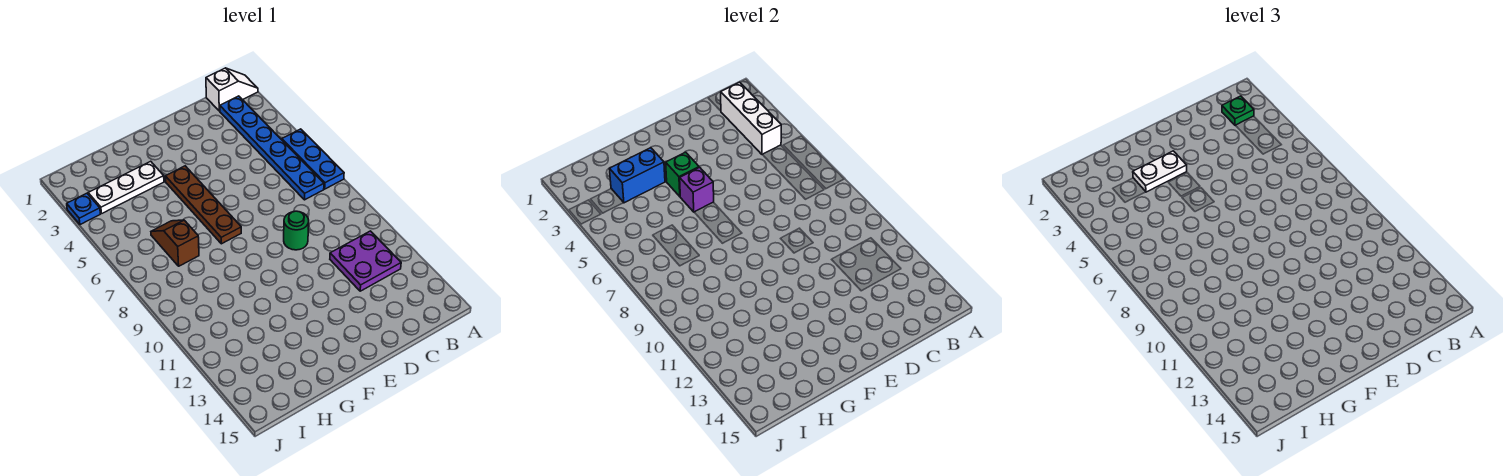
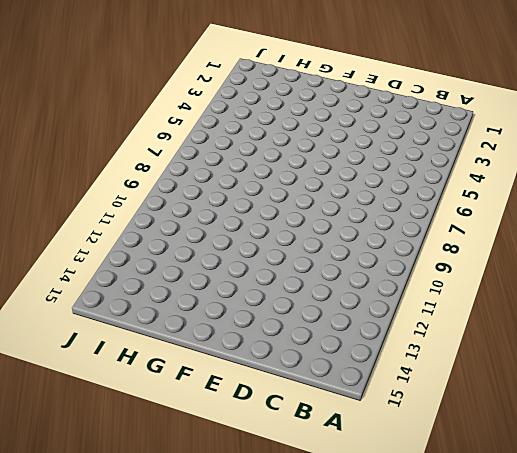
none -> white slope A1:B1 level 1 top B
none -> blue plate A5:A7 level 1
none -> blue plate B2:B7 level 1

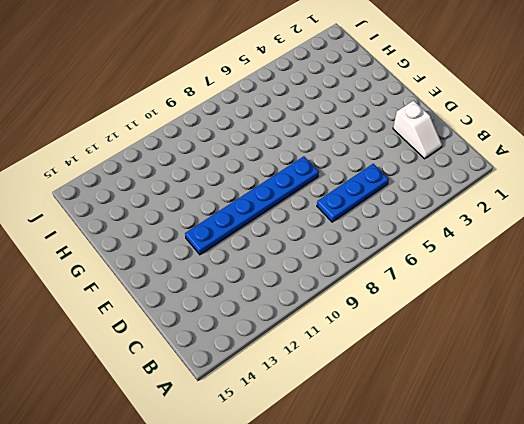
white slope C2:D2 level 1 top D -> white slope A1:B1 level 1 top B
blue plate C5:C7 level 1 -> blue plate A5:A7 level 1
blue plate E7:E12 level 1 -> blue plate B2:B7 level 1
none -> purple plate B11:C12 level 1
none -> green round brick D9 level 1
none -> brown plate F4:F7 level 1

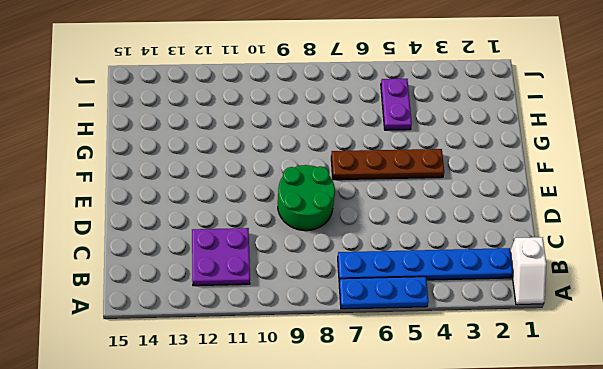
green round brick D8:E9 level 1 -> green round brick D9 level 1
purple plate H5:I5 level 1 -> none
none -> white plate G3:I3 level 1
none -> brown slope H6:H7 level 1 top 7
none -> blue plate J3 level 1

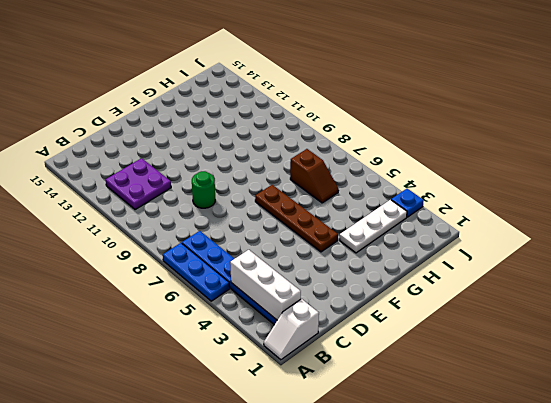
none -> green brick F4 level 2
none -> purple brick F5 level 2
none -> blue brick G3:H3 level 2

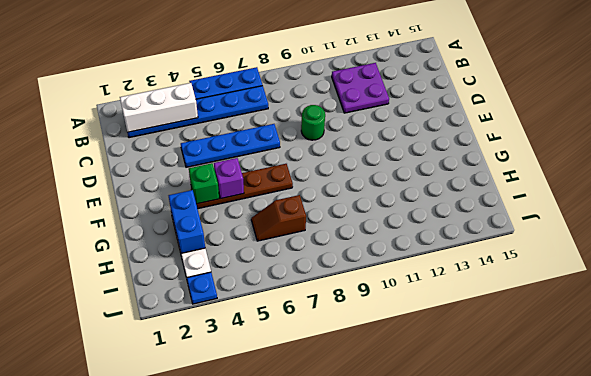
blue plate D4:D7 level 1 -> none
none -> white slope A1:B1 level 1 top B
none -> green plate B2 level 3
none -> white plate F3:G3 level 3

